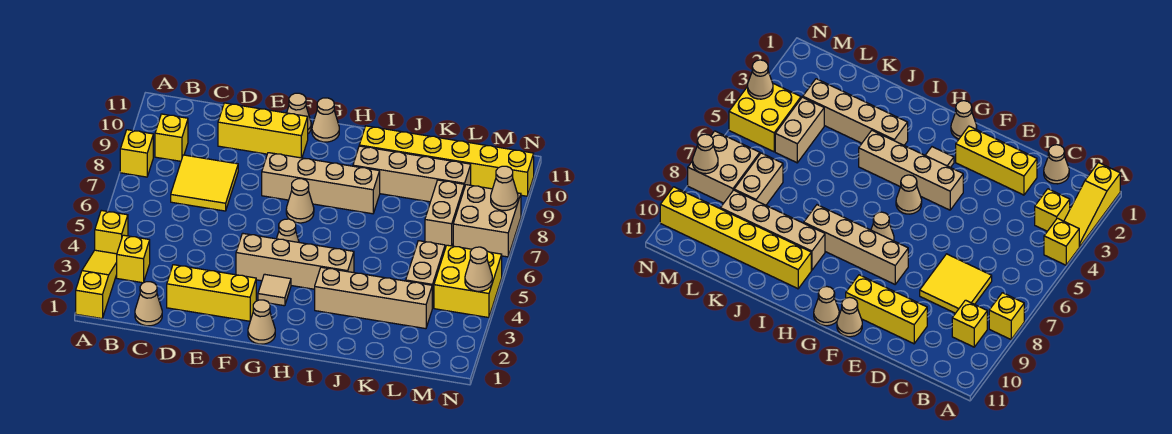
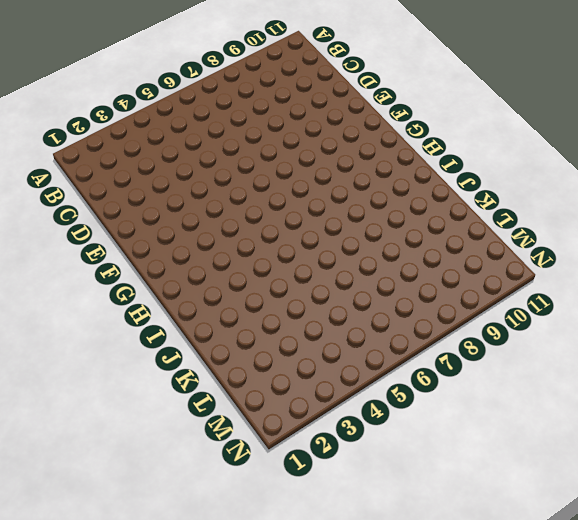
none -> yellow slope A1:A3 level 1 top 1
none -> yellow brick A4 level 1
none -> yellow brick A8 level 1

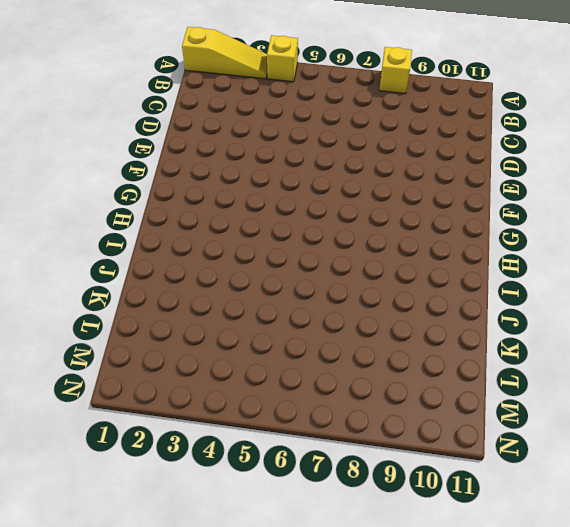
none -> yellow brick B3 level 1
none -> yellow brick B9 level 1
none -> tan cone C1 level 1

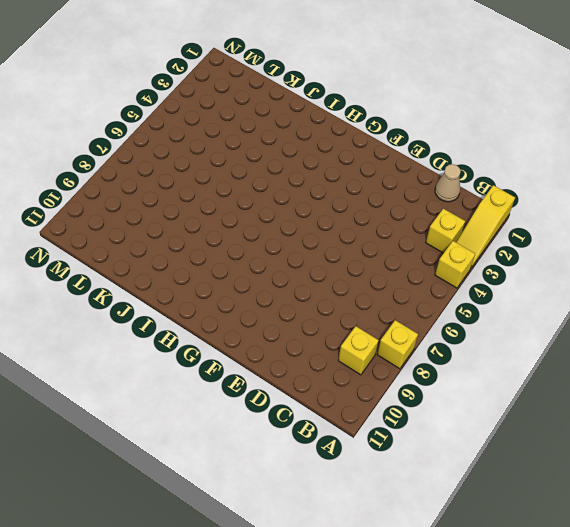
none -> yellow tile C7:D8 level 1
none -> yellow brick D2:F2 level 1
none -> yellow brick D10:F10 level 1

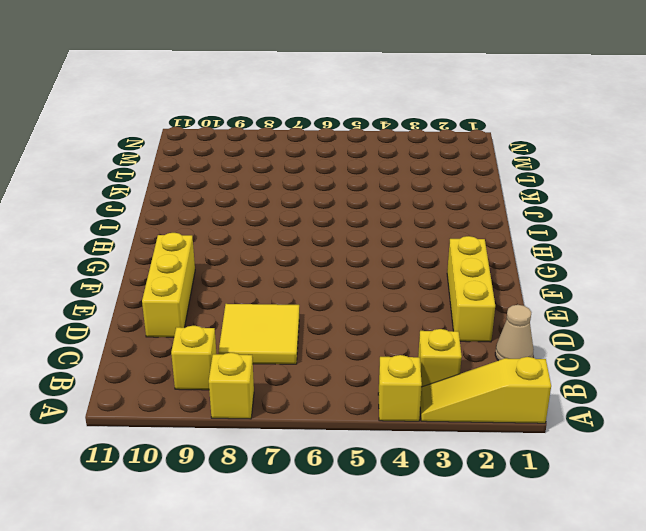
none -> tan brick F4:I4 level 1
none -> tan brick F8:I8 level 1
none -> tan cone F11 level 1

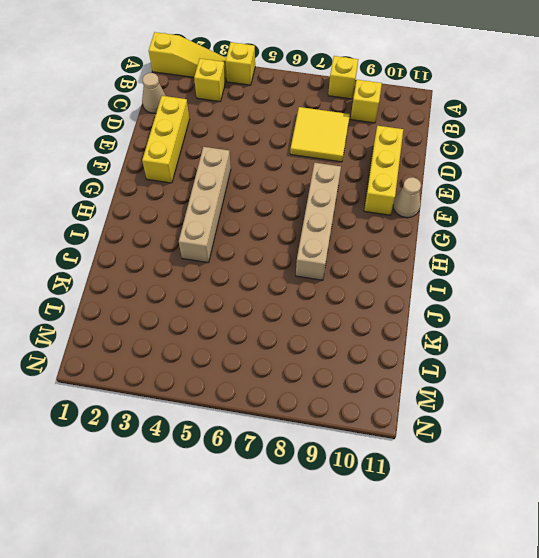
none -> tan cone G1 level 1
none -> tan tile G3 level 1
none -> tan cone G5 level 1

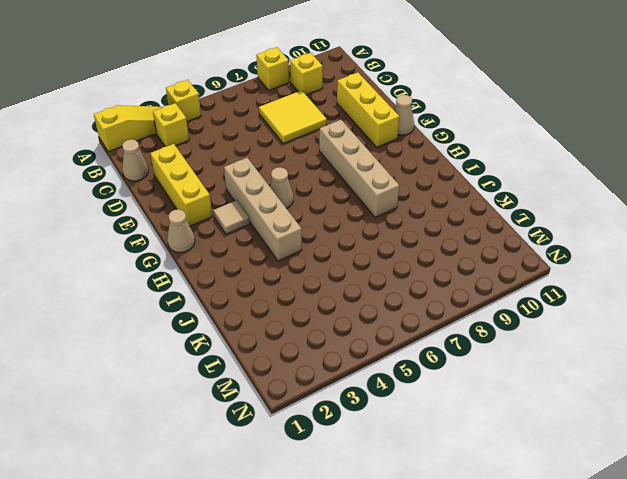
none -> tan cone G7 level 1
none -> tan cone G11 level 1
none -> tan brick I3:L3 level 1

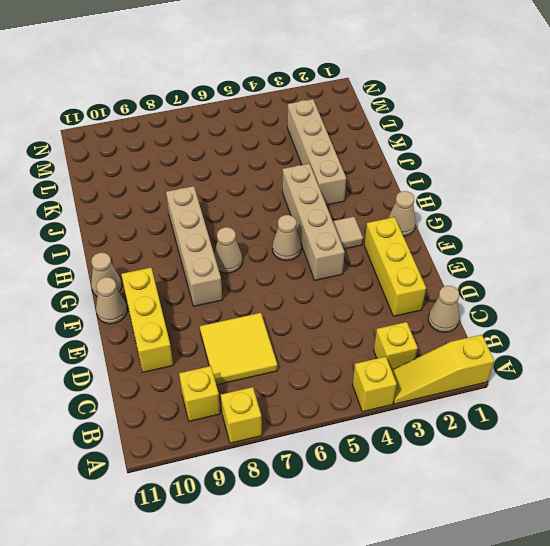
none -> tan brick I9:L9 level 1
none -> yellow brick I10:N10 level 1
none -> tan brick L4:L5 level 1

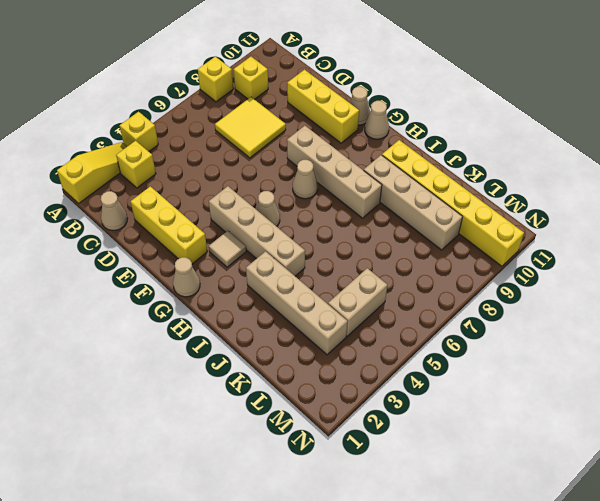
none -> tan brick L7:L8 level 1
none -> yellow brick M4:N5 level 1
none -> tan brick M7:N8 level 1

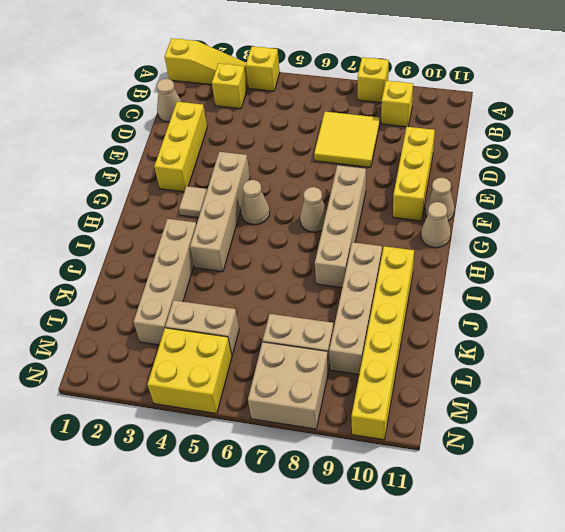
none -> tan cone G1 level 1
none -> tan cone N4 level 2
none -> tan cone N8 level 2

